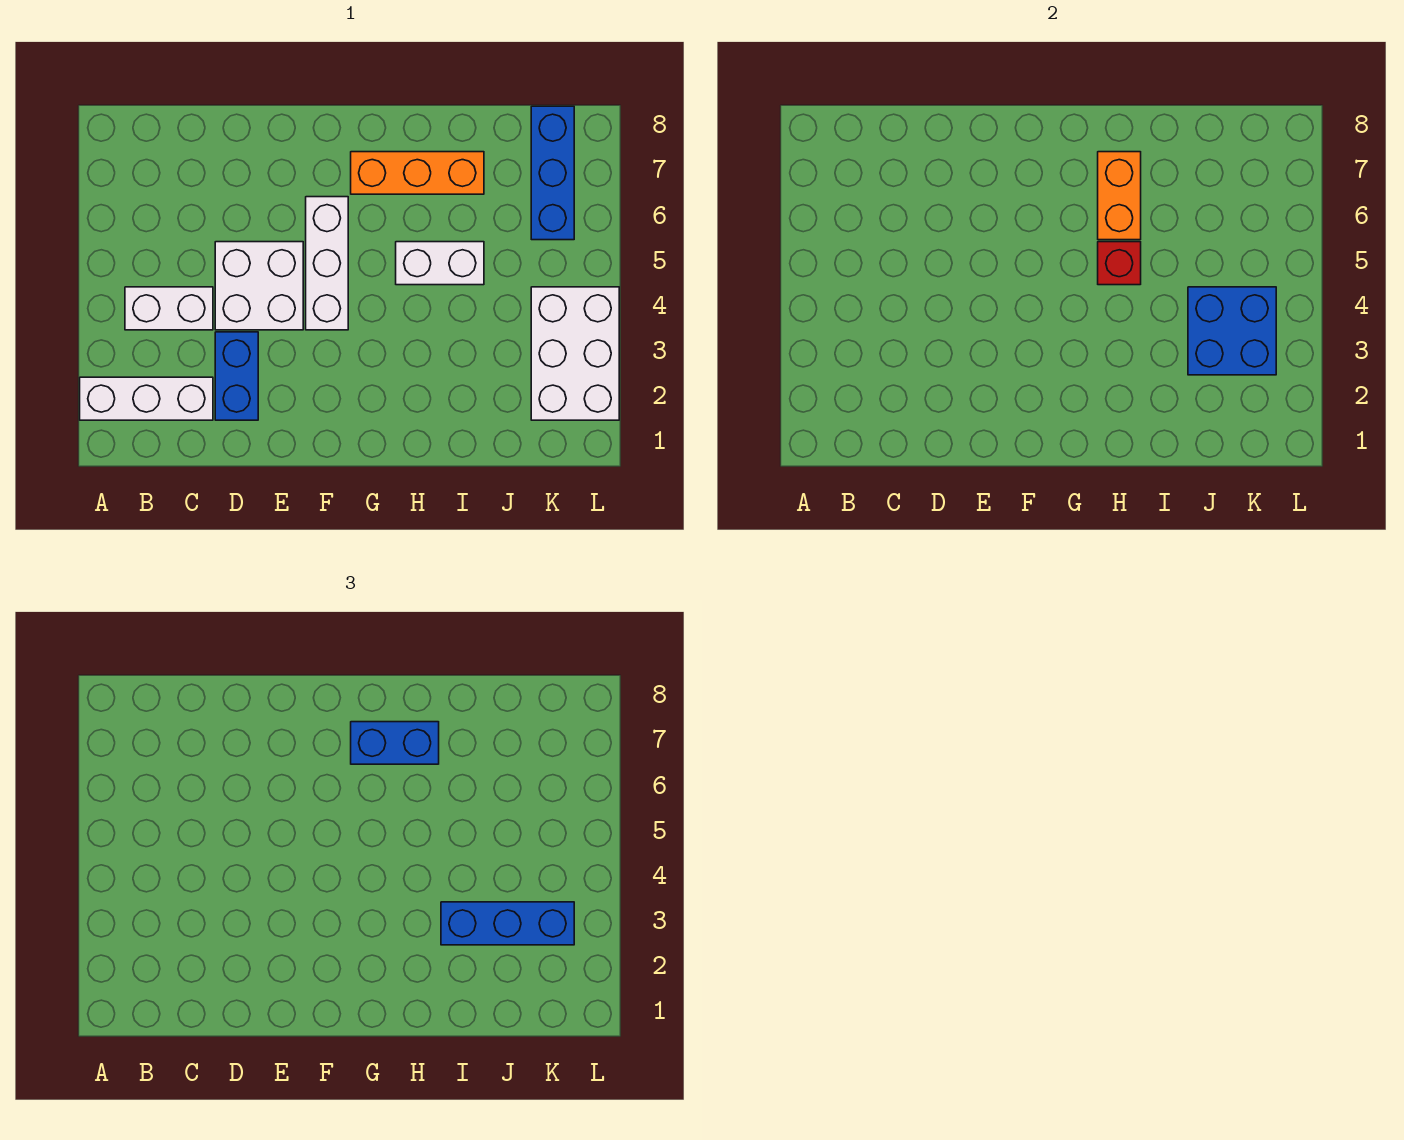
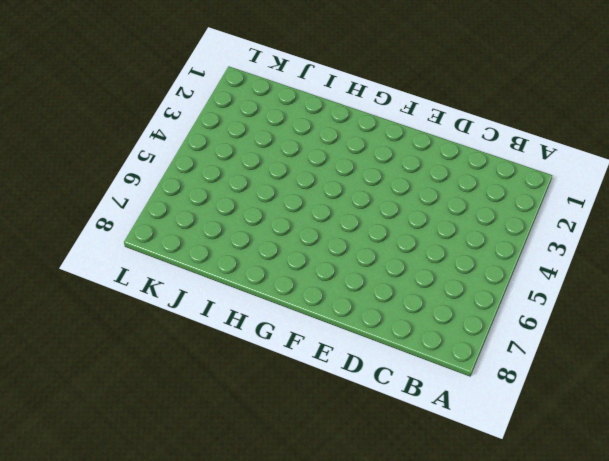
none -> white brick A2:C2 level 1
none -> white brick B4:C4 level 1
none -> blue brick D2:D3 level 1

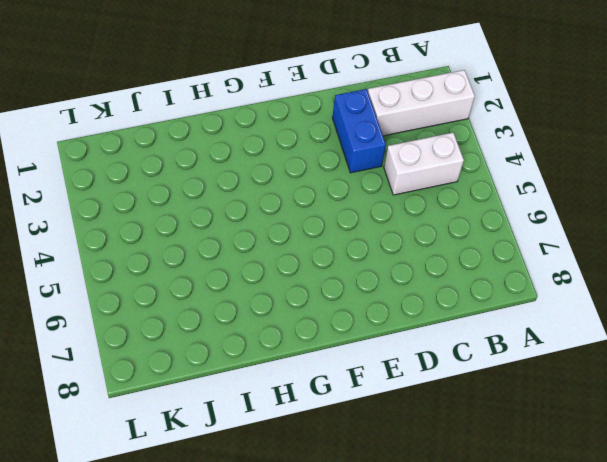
none -> white brick D4:E5 level 1
none -> white brick F4:F6 level 1
none -> orange brick G7:I7 level 1

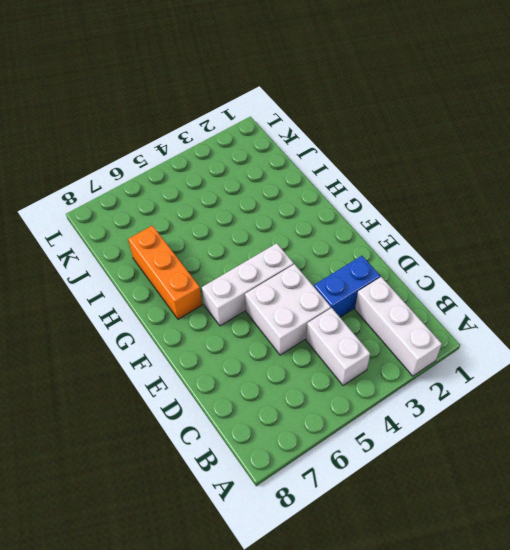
none -> white brick H5:I5 level 1
none -> white brick K2:L4 level 1
none -> blue brick K6:K8 level 1

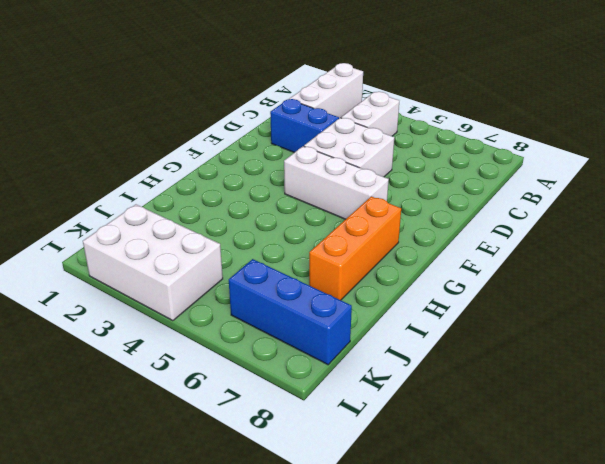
none -> white brick H5:I5 level 1
none -> red brick H5 level 2
none -> orange brick H6:H7 level 2

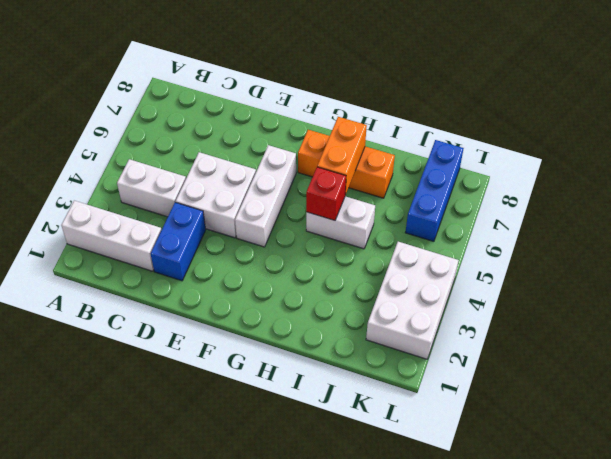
none -> blue brick J3:K4 level 2
none -> blue brick G7:H7 level 3
none -> blue brick I3:K3 level 3

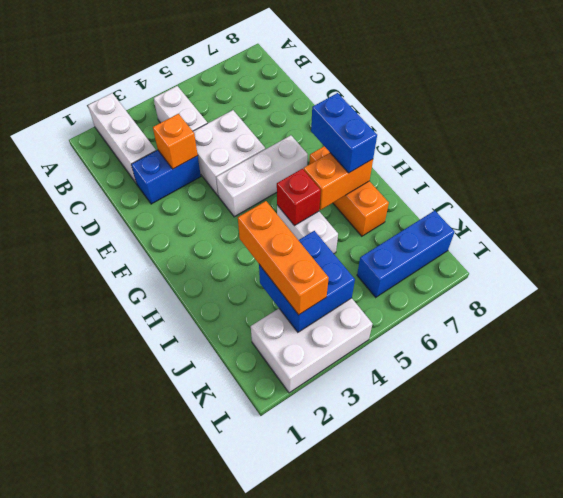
orange brick D3 level 2 -> none
orange brick I3:K3 level 3 -> blue brick I3:K3 level 3

